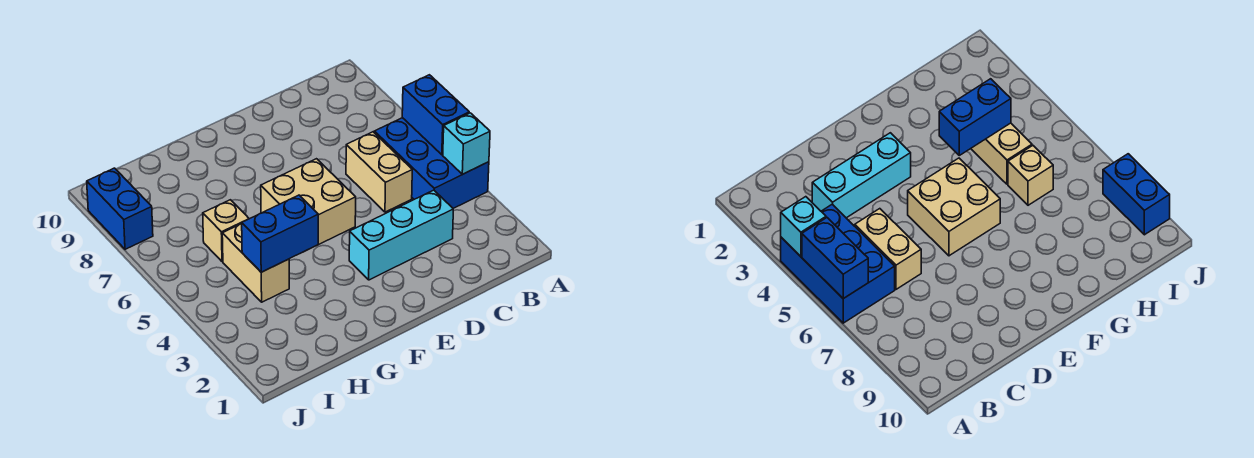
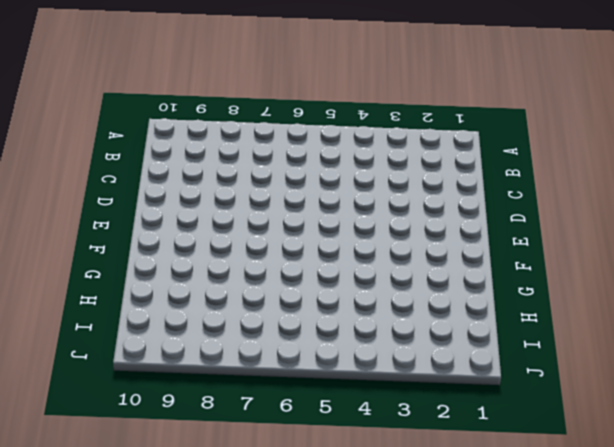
none -> blue brick A4:B6 level 1
none -> cyan brick C3:E3 level 1

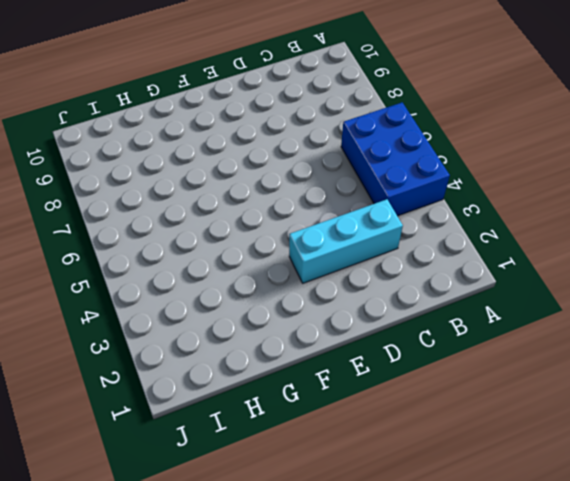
none -> tan brick C5:C6 level 1
none -> tan brick E5:F6 level 1

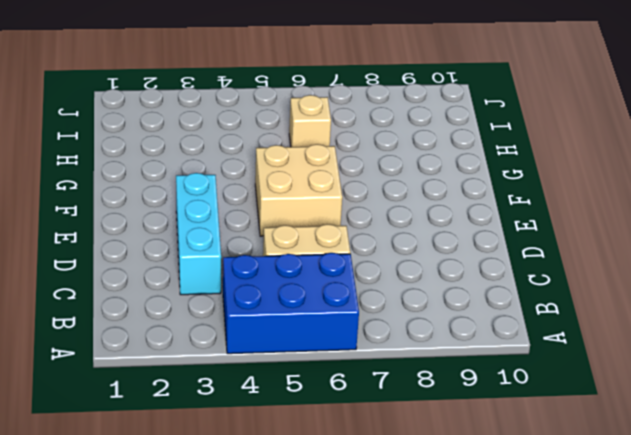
none -> tan brick H4:H5 level 1
none -> blue brick J8:J9 level 1

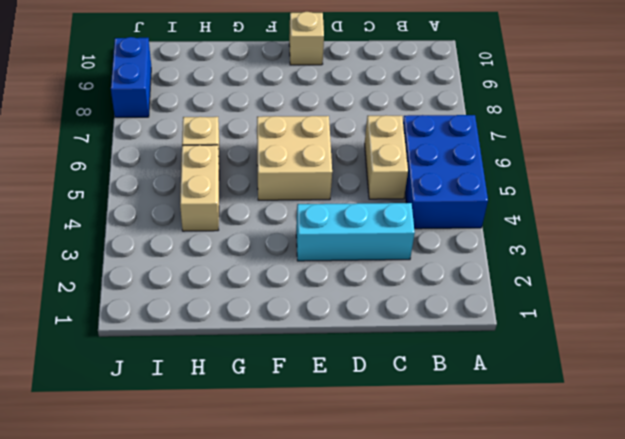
tan brick E10 level 1 -> none
none -> cyan brick A4 level 2
none -> blue brick A5:A6 level 2

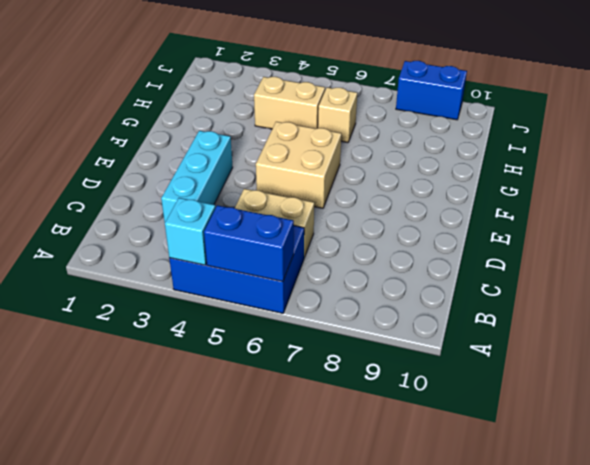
none -> blue brick G4:H4 level 2

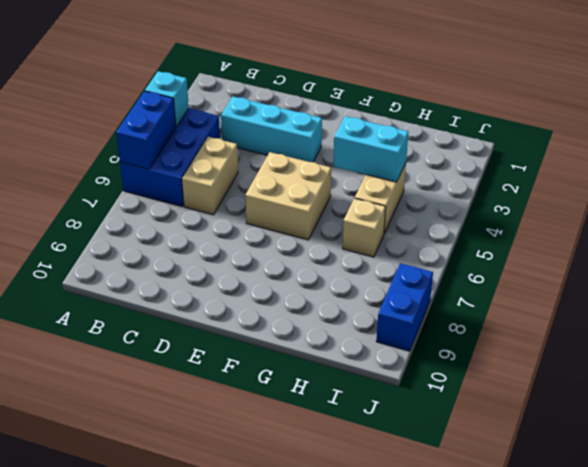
cyan brick G4:H4 level 2 -> blue brick G4:H4 level 2

